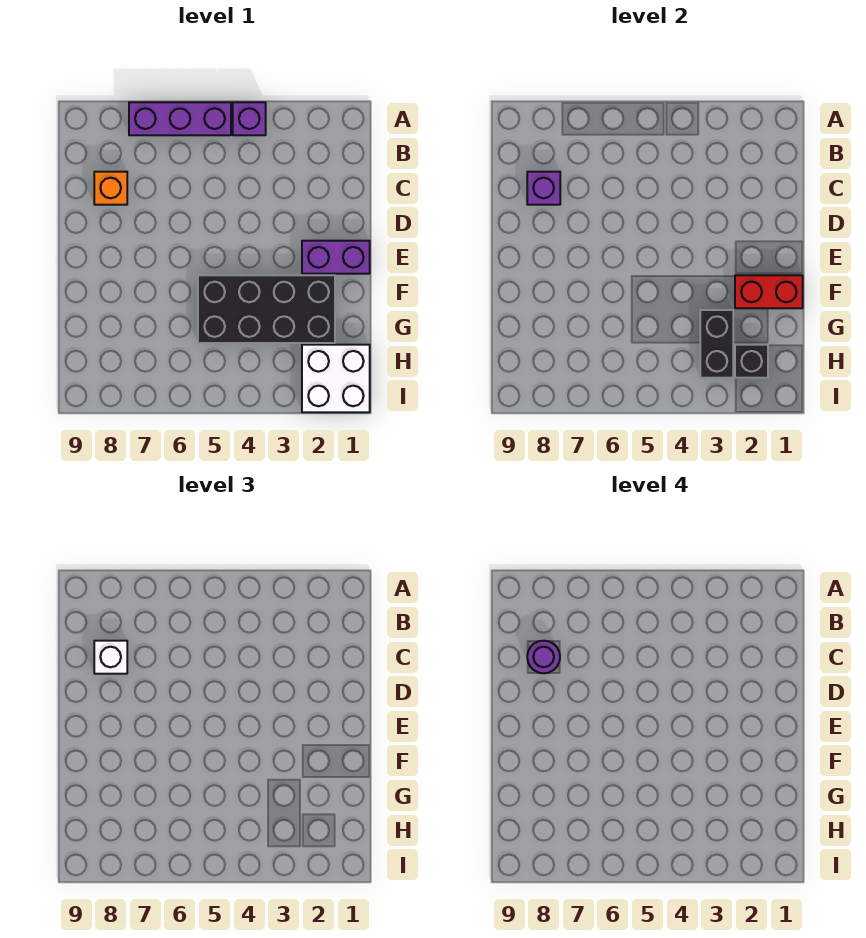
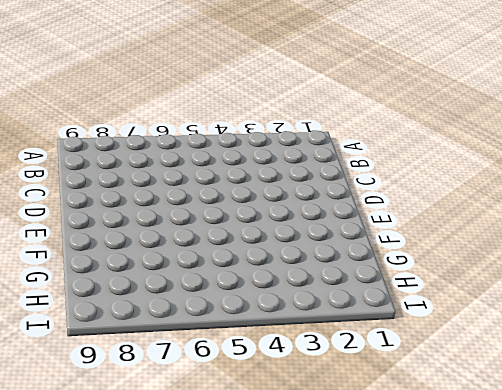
none -> purple brick A4 level 1
none -> purple brick A5:A7 level 1
none -> orange brick C8 level 1

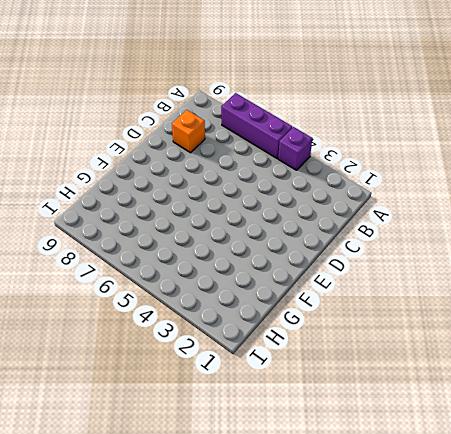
none -> purple brick E1:E2 level 1
none -> black brick F2:G5 level 1
none -> white brick H1:I2 level 1

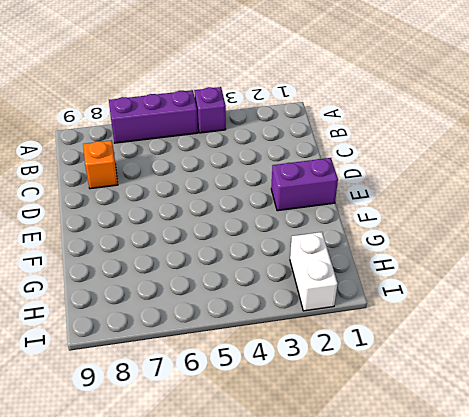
white brick H2:I2 level 1 -> white brick H1:I2 level 1
none -> black brick F2:G5 level 1
none -> purple brick C8 level 2
none -> red brick F1:F2 level 2

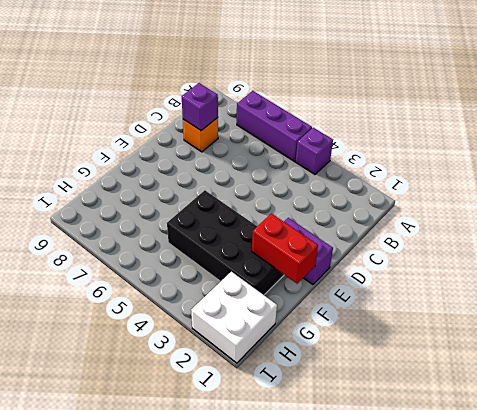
none -> black brick G3:H3 level 2
none -> black brick H2 level 2
none -> white brick C8 level 3

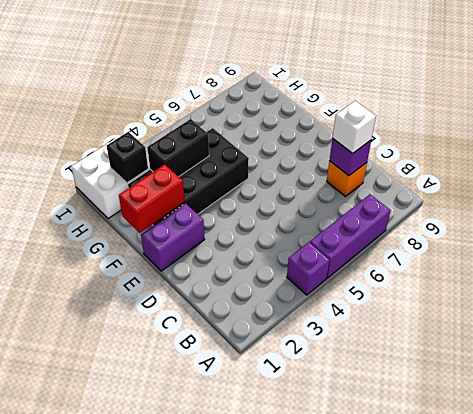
black brick G3:G4 level 2 -> black brick G3:H3 level 2
none -> purple round brick C8 level 4

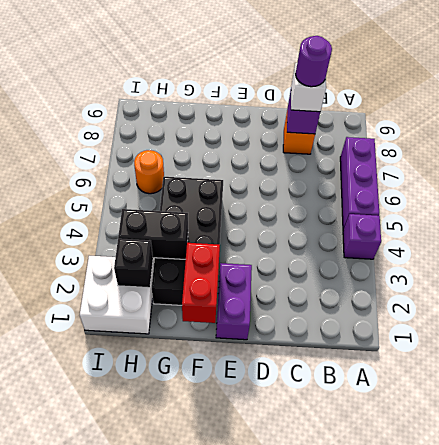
orange round brick H6 level 1 -> none

